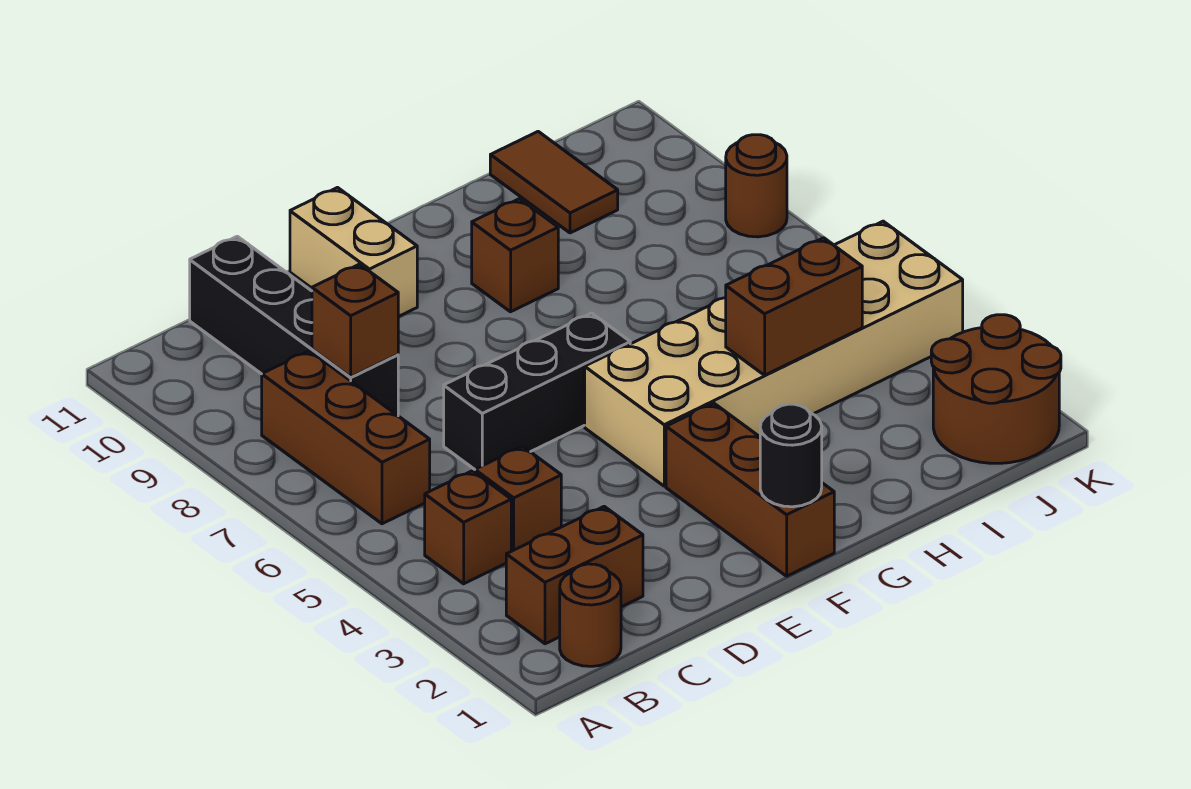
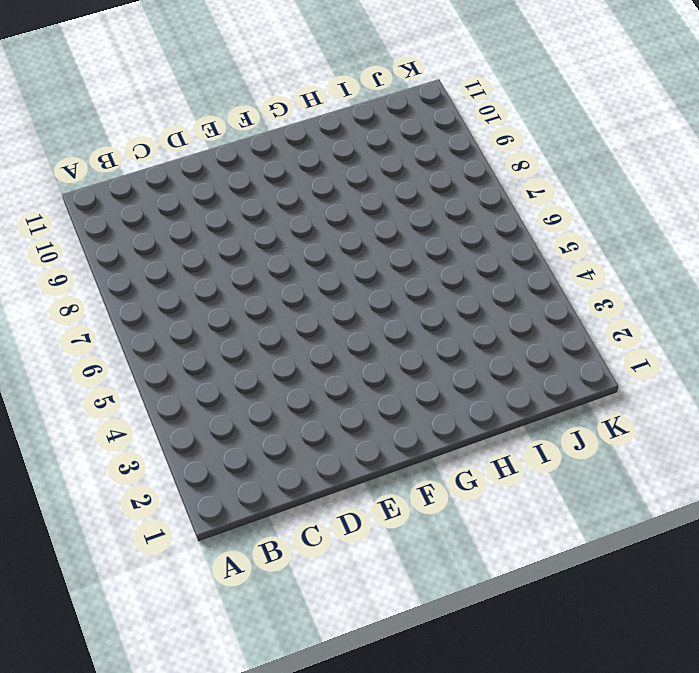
none -> brown round brick B1 level 1
none -> brown brick B2:C2 level 1
none -> brown brick B4 level 1

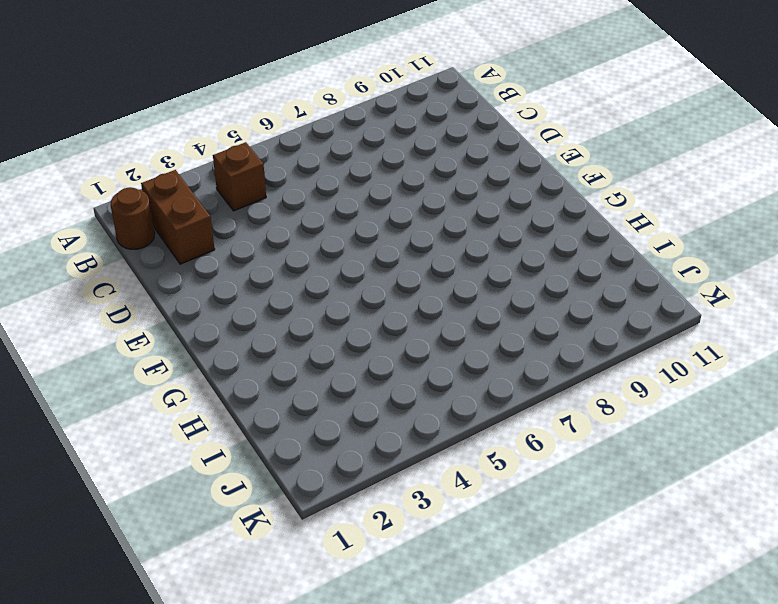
none -> brown brick B6:B8 level 1
none -> brown brick C4 level 1
none -> black brick C8:C11 level 1

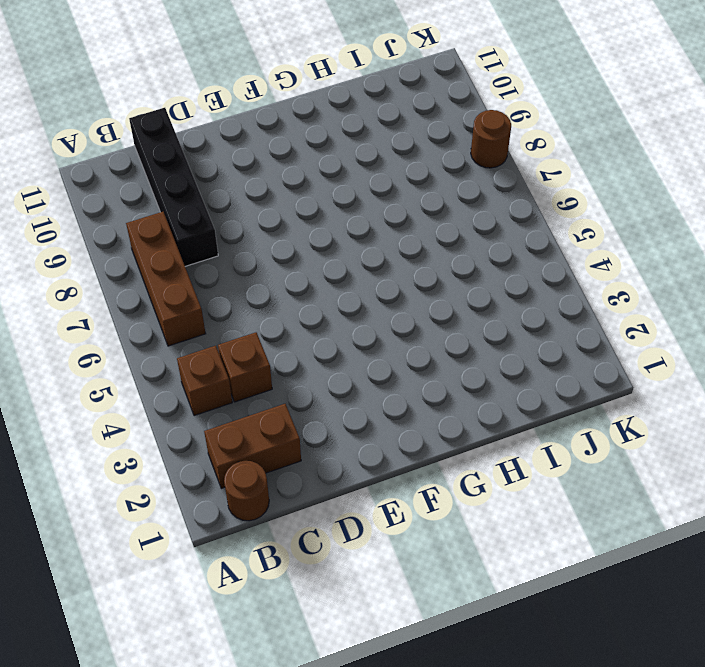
none -> black brick D6:F6 level 1
none -> tan brick E10:E11 level 1
none -> brown brick F1:F3 level 1

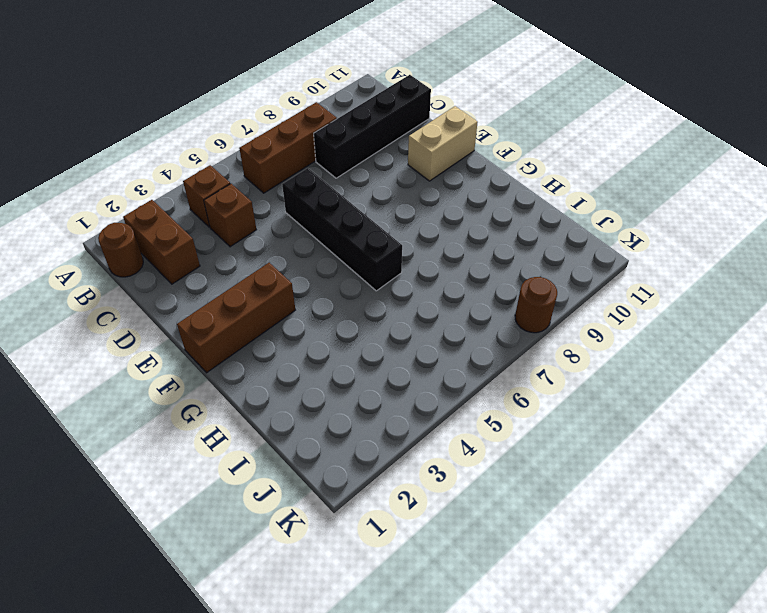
black brick D6:G6 level 1 -> black brick D6:F6 level 1
none -> tan brick F4:K5 level 1
none -> brown brick G9 level 1
none -> brown tile I10:I11 level 1

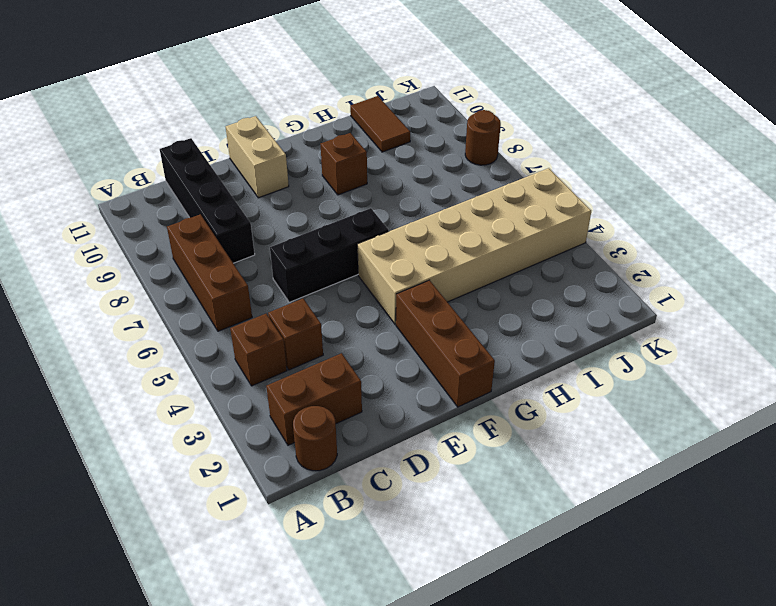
none -> brown round brick J1:K2 level 1
none -> brown brick C8 level 2
none -> black round brick F1 level 2

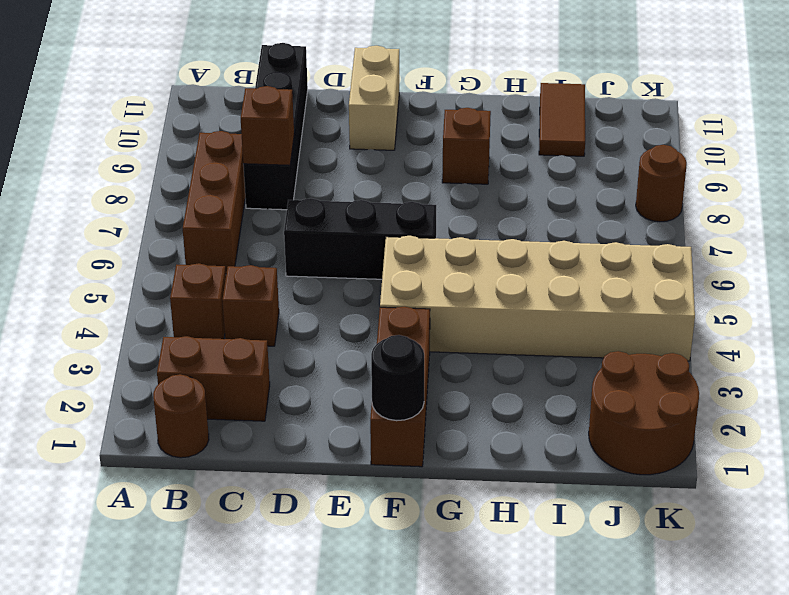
none -> brown brick H4:I4 level 2

